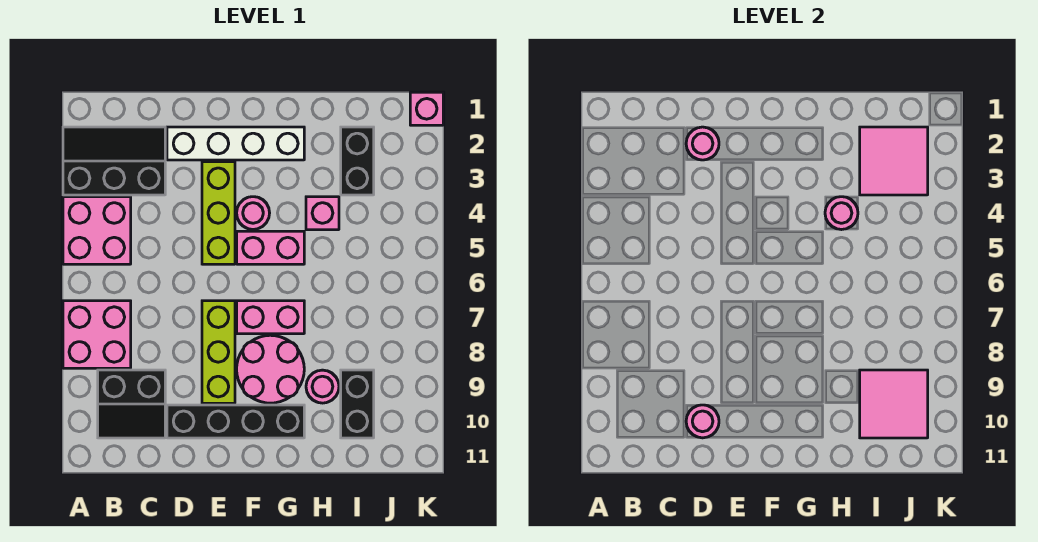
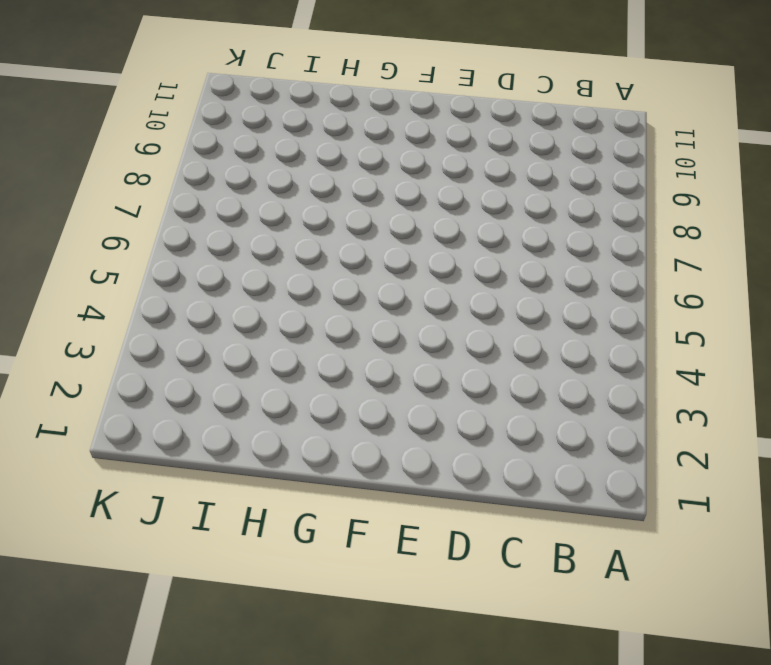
none -> black slope A2:C3 level 1 top 3
none -> pink brick A4:B5 level 1
none -> pink brick A7:B8 level 1

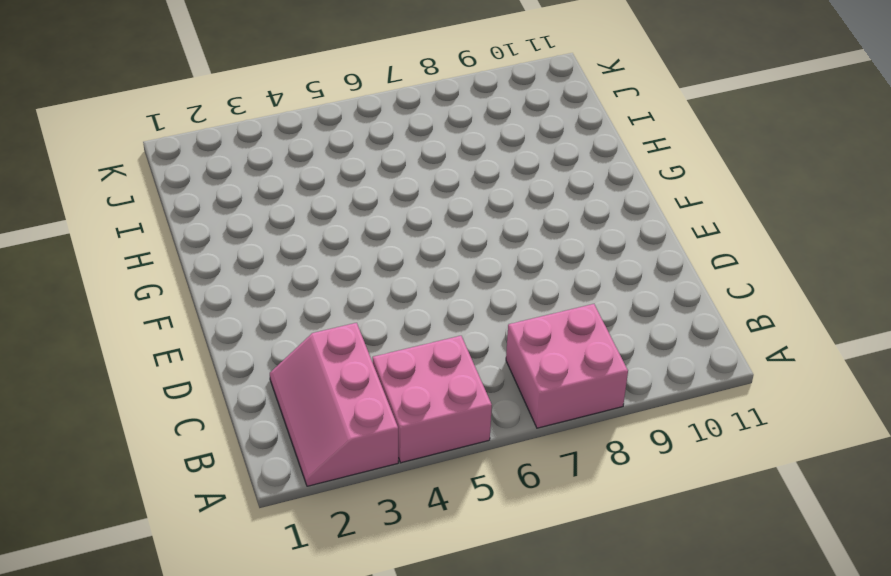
pink slope A2:C3 level 1 top 3 -> black slope A2:C3 level 1 top 3
none -> black slope B9:C10 level 1 top 9
none -> white brick D2:G2 level 1
none -> black brick D10:G10 level 1

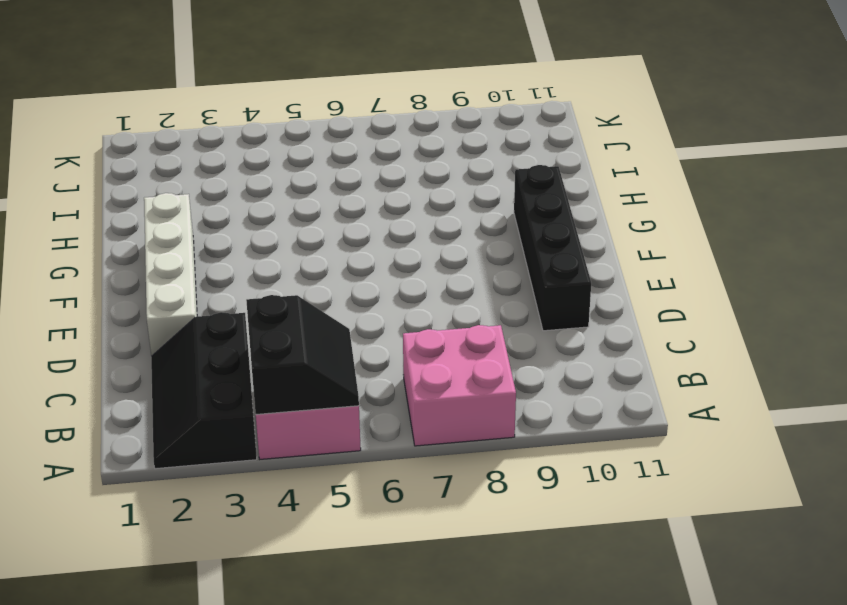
black slope A4:B5 level 2 top 4 -> black slope B9:C10 level 1 top 9
none -> lime brick E3:E5 level 1
none -> lime brick E7:E9 level 1
none -> pink round brick F4 level 1

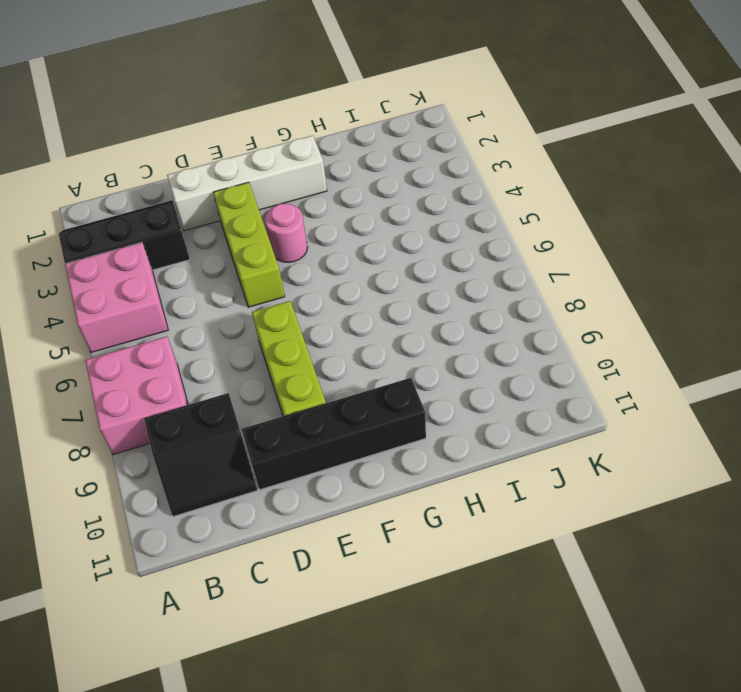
none -> pink brick F5:G5 level 1
none -> pink brick F7:G7 level 1
none -> pink round brick F8:G9 level 1

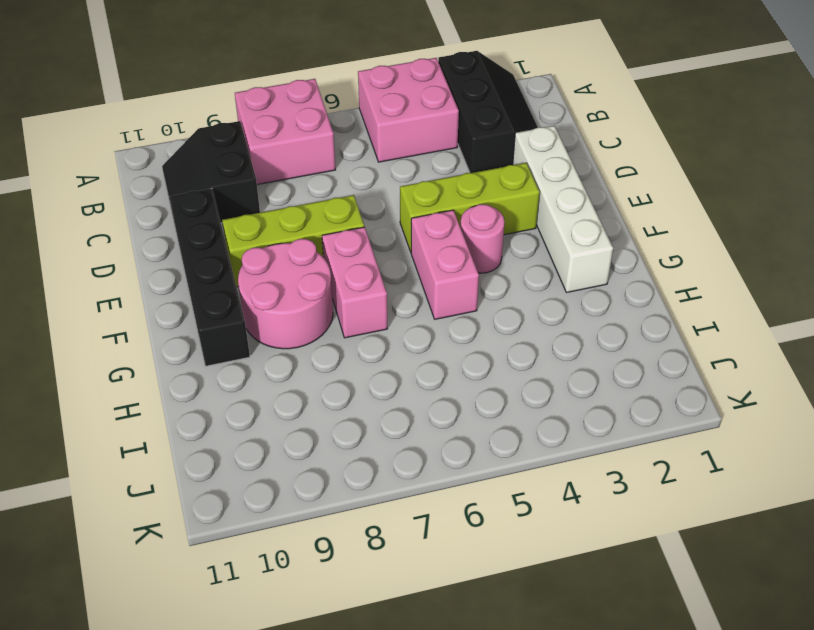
none -> pink brick H4 level 1
none -> pink round brick H9 level 1
none -> black brick I2:I3 level 1

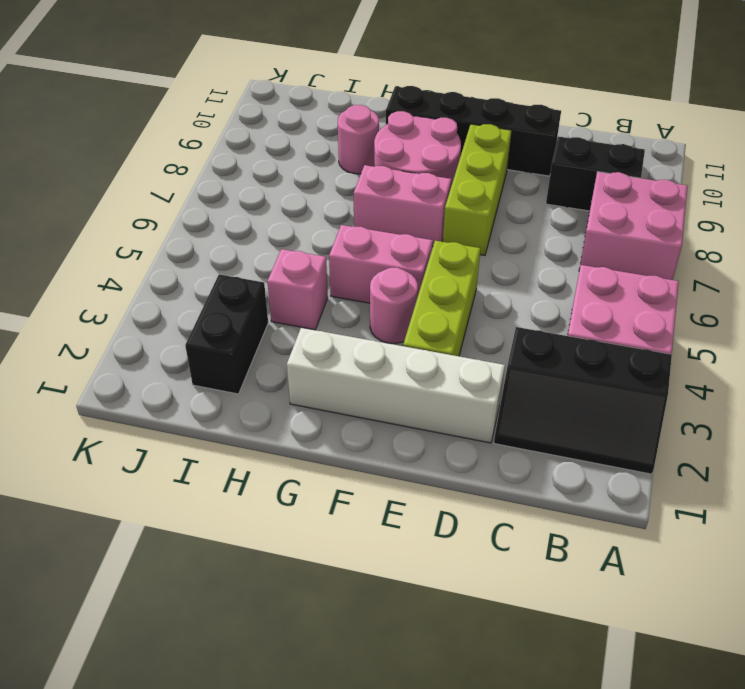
none -> black brick I9:I10 level 1
none -> pink brick K1 level 1
none -> pink round brick D2 level 2

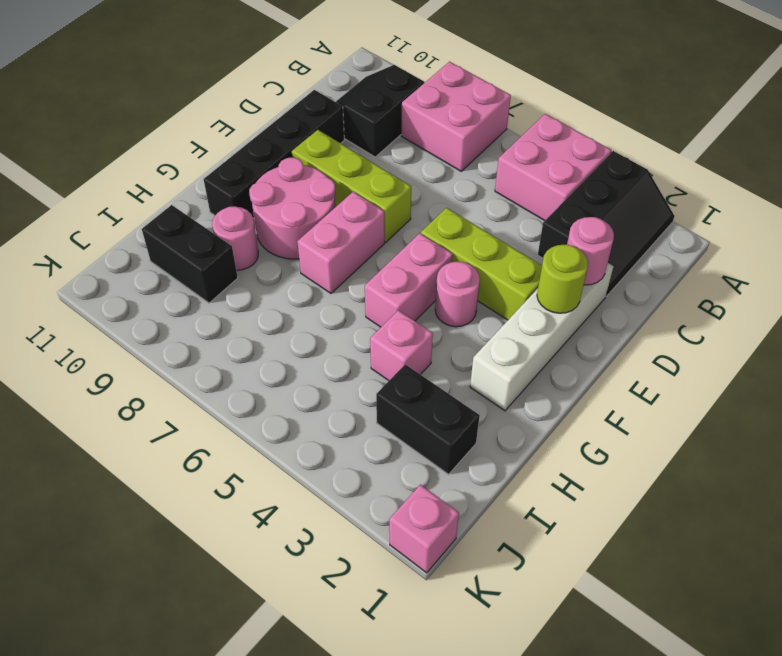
lime round brick E2 level 2 -> none
none -> pink round brick D10 level 2
none -> pink round brick H4 level 2
none -> pink tile I2:J3 level 2

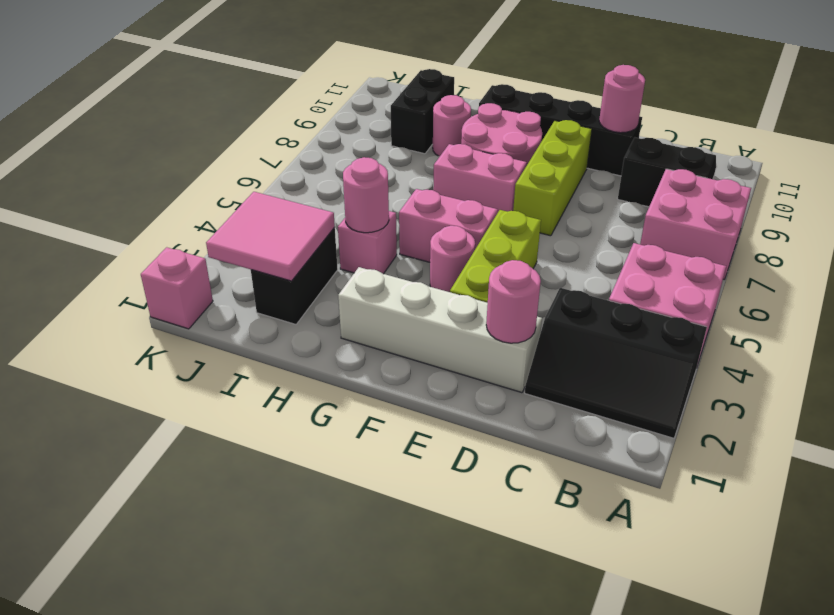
none -> pink tile I9:J10 level 2

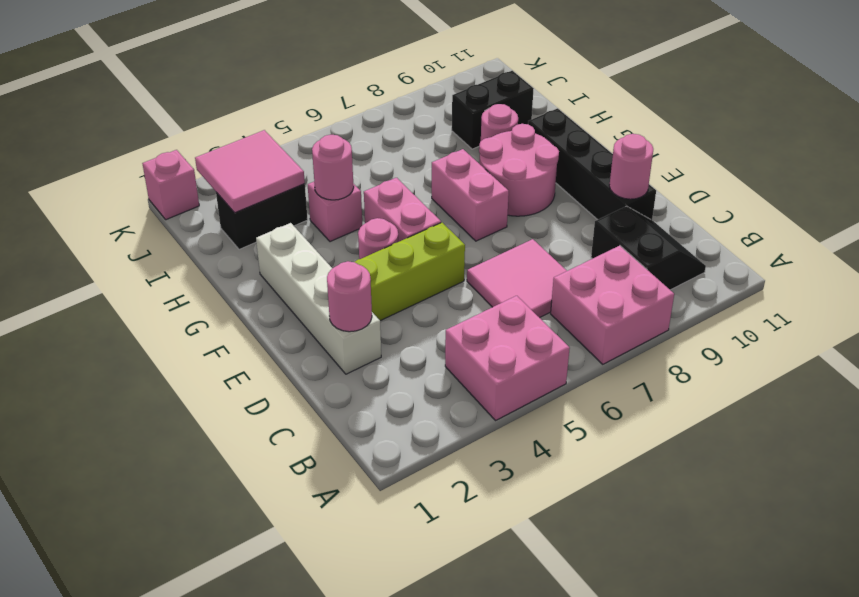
pink tile C6:D7 level 1 -> pink tile I9:J10 level 2
none -> black slope A2:C3 level 1 top 3
none -> lime brick E7:E9 level 1

